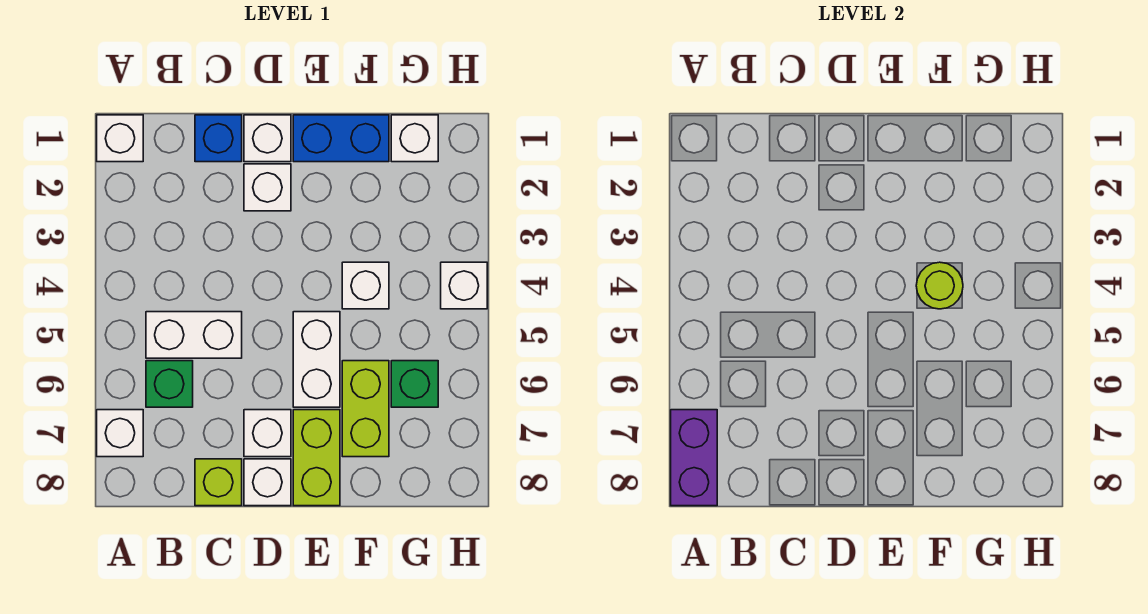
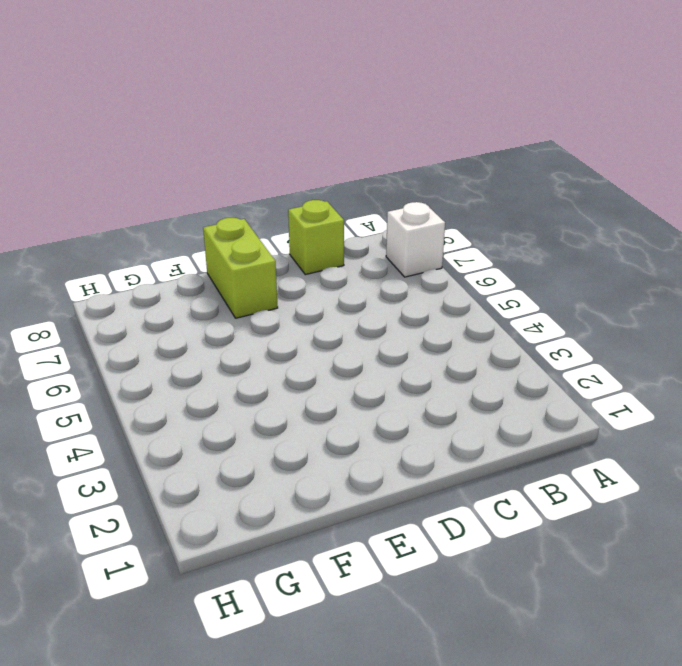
none -> white brick A1 level 1
none -> white brick B5:C5 level 1
none -> green brick B6 level 1

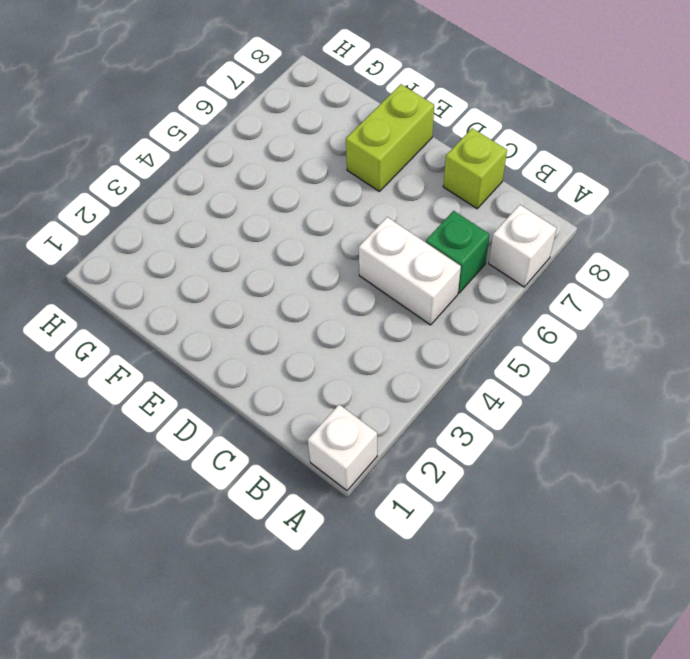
none -> blue brick C1 level 1
none -> white brick D1 level 1
none -> white brick D2 level 1

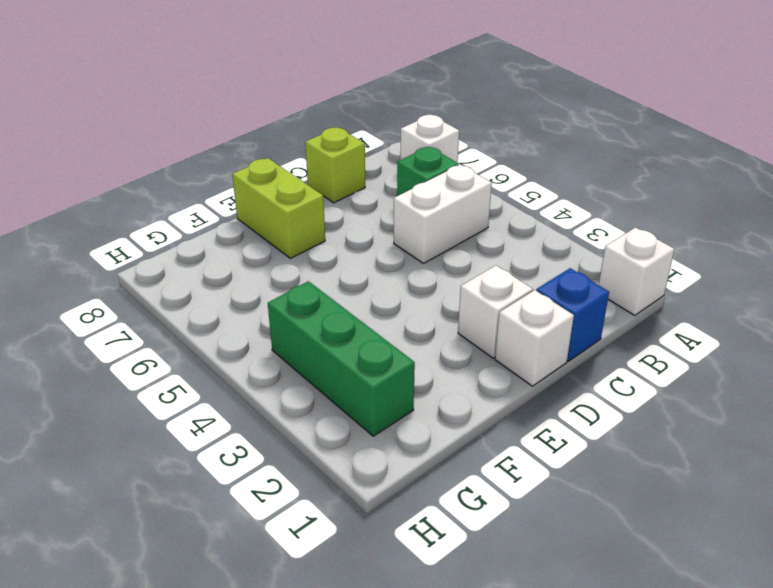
green brick G2:G4 level 1 -> none
none -> white brick D7 level 1
none -> white brick D8 level 1
none -> blue brick E1:F1 level 1

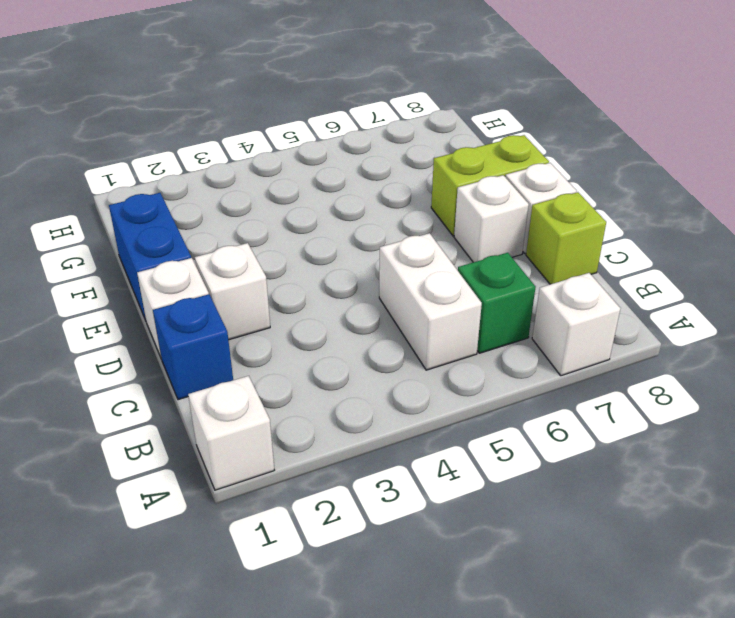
none -> white brick E5:E6 level 1
none -> white brick F4 level 1
none -> lime brick F6:F7 level 1

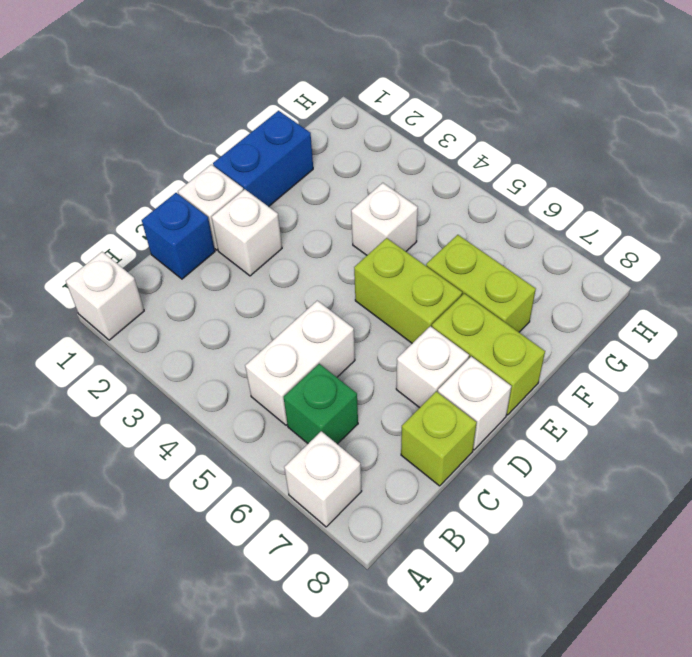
lime brick E5:E6 level 1 -> white brick E5:E6 level 1
none -> white brick G1 level 1
none -> green brick G6 level 1
none -> white brick H4 level 1

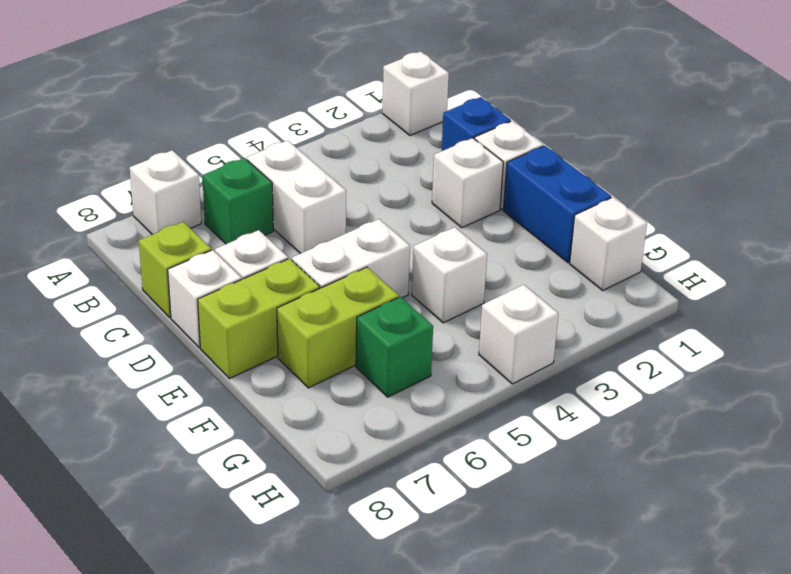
none -> purple brick A7:A8 level 2
none -> lime round brick F4 level 2

